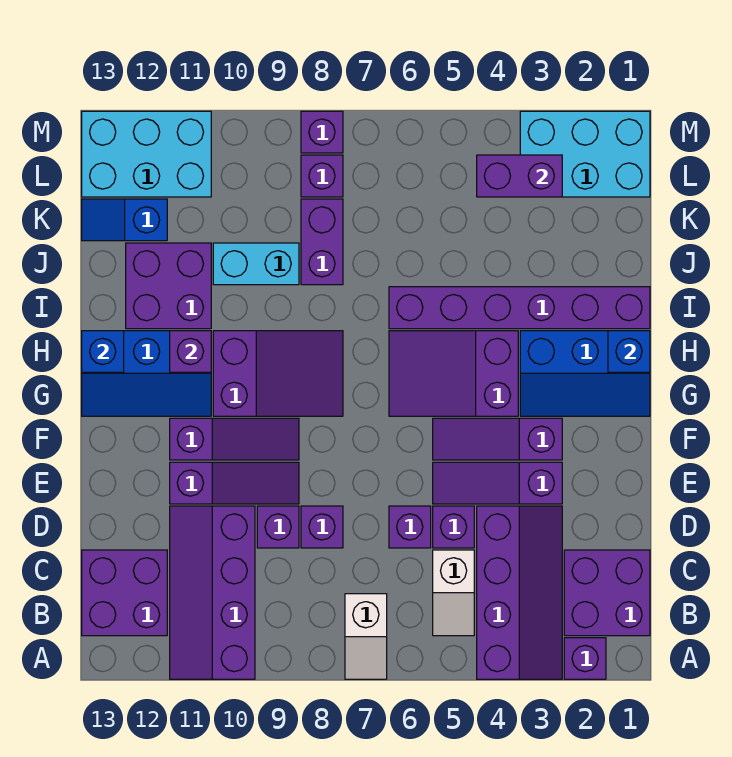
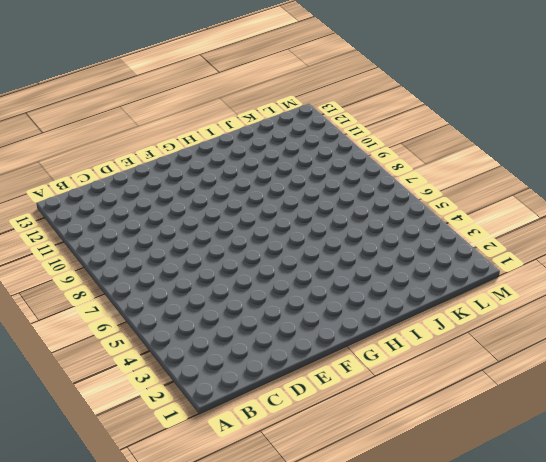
none -> purple brick A2 level 1
none -> purple slope A3:D4 level 1 top 4
none -> white slope A7:B7 level 1 top B
none -> purple slope A10:D11 level 1 top 10

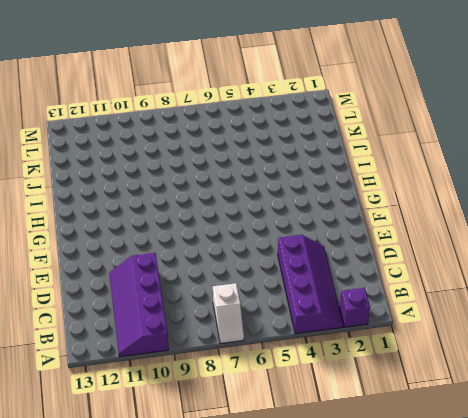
none -> purple brick B1:C2 level 1
none -> white slope B5:C5 level 1 top C
none -> purple brick B12:C13 level 1
none -> purple brick D5 level 1

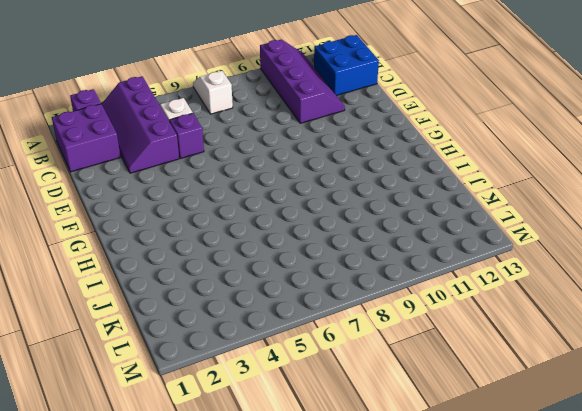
blue brick B12:C13 level 1 -> purple brick B12:C13 level 1
none -> purple brick D6 level 1
none -> purple brick D8 level 1
none -> purple brick D9 level 1
none -> purple slope E3:E5 level 1 top 3

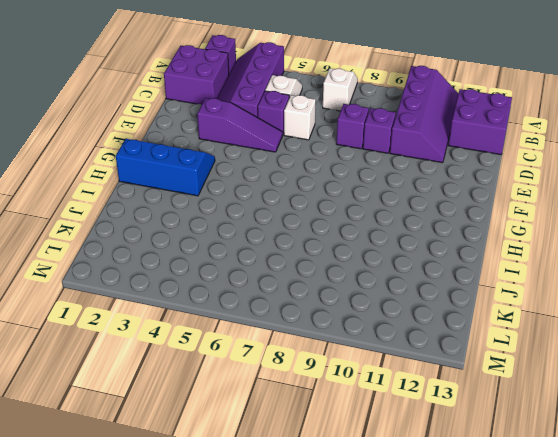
white brick D6 level 1 -> purple brick D6 level 1
none -> purple slope E9:E11 level 1 top 11
none -> purple slope F3:F5 level 1 top 3
none -> purple slope F9:F11 level 1 top 11
none -> purple slope G4:H6 level 1 top 4

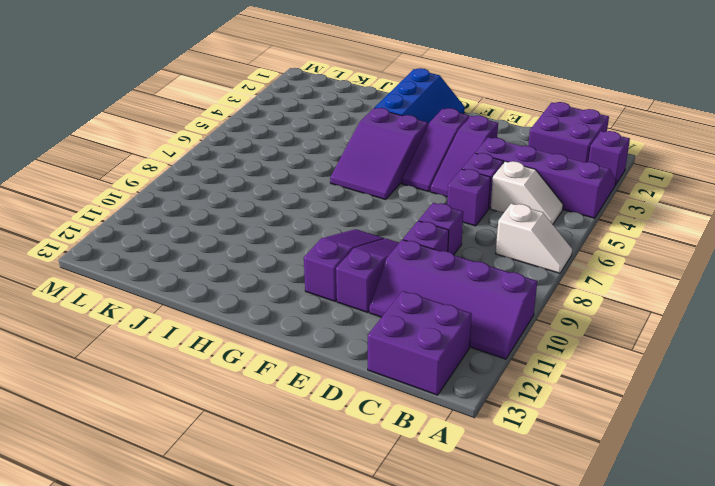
none -> purple slope G8:H10 level 1 top 10
none -> blue slope G11:H13 level 1 top H
none -> purple brick I1:I6 level 1
none -> purple brick I11:J12 level 1

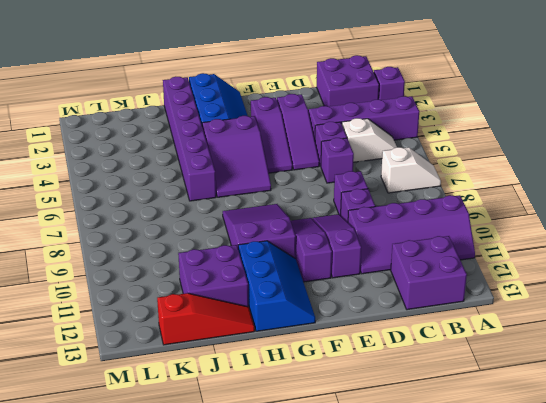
red slope I13:K13 level 1 top K -> blue slope K12:K13 level 1 top 12
none -> purple brick J8:K8 level 1
none -> cyan brick J9:J10 level 1
none -> cyan brick L1:M3 level 1
none -> purple brick L8 level 1

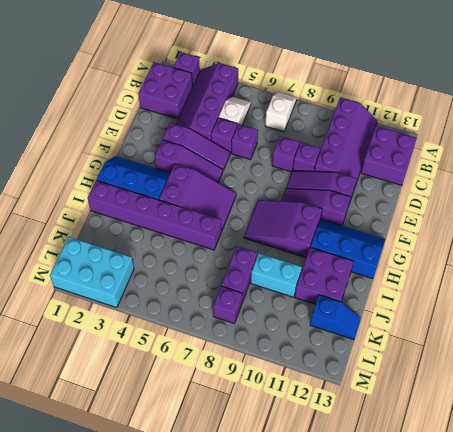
none -> cyan brick L11:M13 level 1
none -> purple brick M8 level 1
none -> blue brick H1 level 2
none -> purple brick H11 level 2

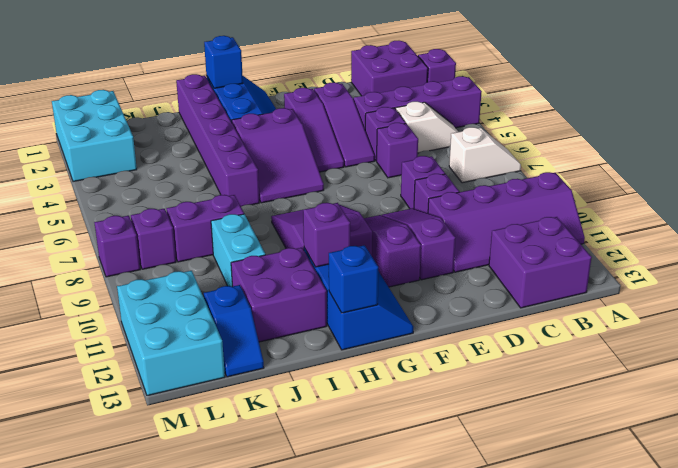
none -> purple brick L3:L4 level 2

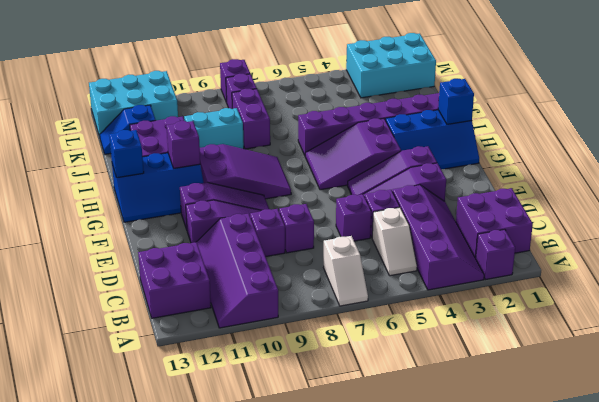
none -> purple brick L3:L4 level 2

